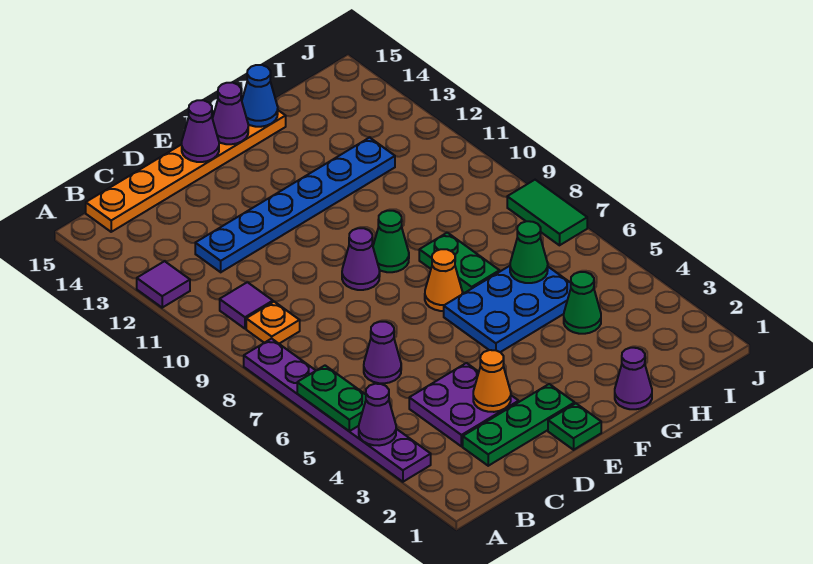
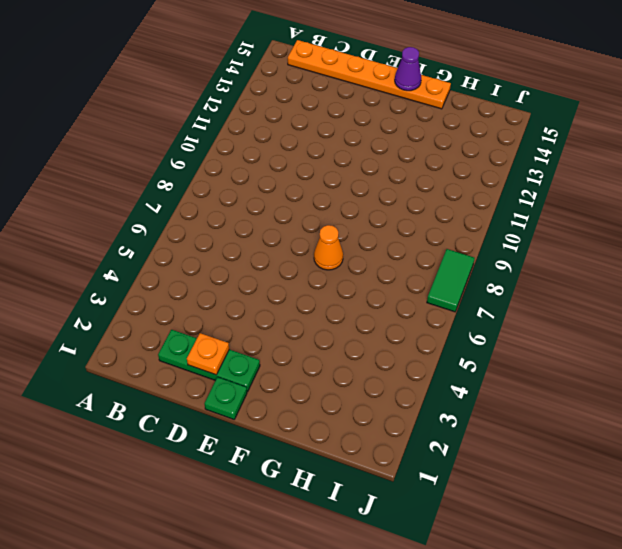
orange plate D2 level 2 -> orange plate B9 level 1
none -> purple plate A3:A8 level 1
none -> purple tile A12 level 1
none -> purple tile B10 level 1

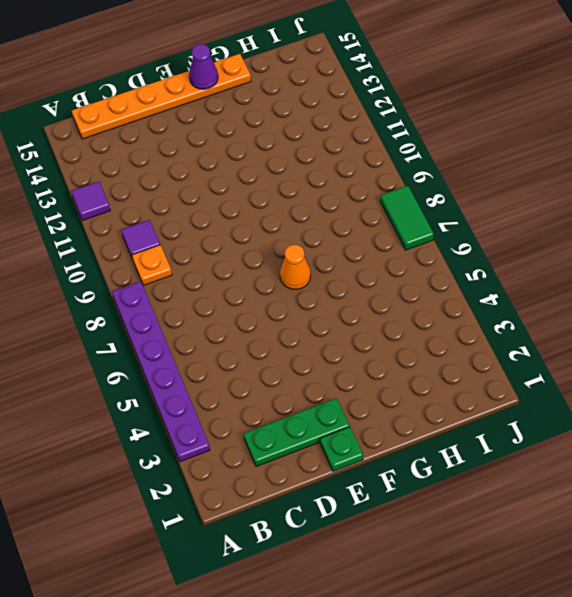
none -> purple plate C3:D4 level 1
none -> purple cone C6 level 1
none -> blue plate C12:H12 level 1

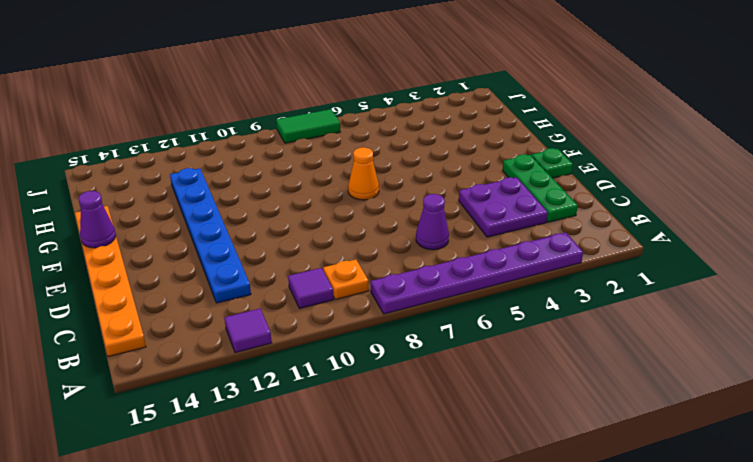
none -> purple cone E9 level 1
none -> blue plate F5:H6 level 1
none -> green cone F9 level 1

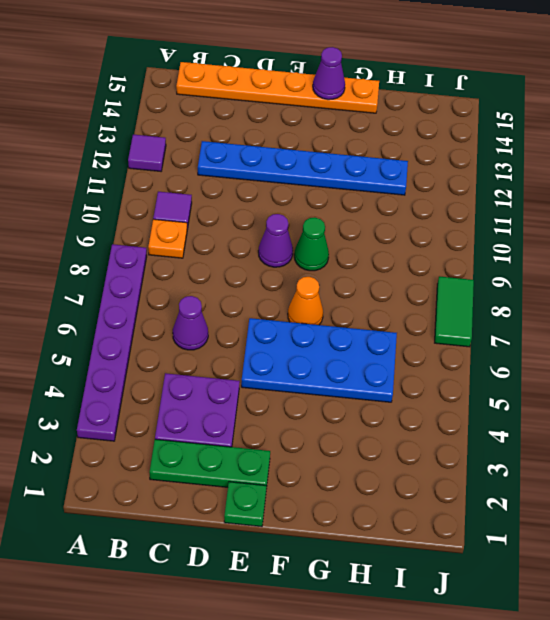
blue plate E5:H6 level 1 -> blue plate F5:H6 level 1
none -> purple cone G1 level 1
none -> green plate G7:G8 level 1
none -> green cone H4 level 1

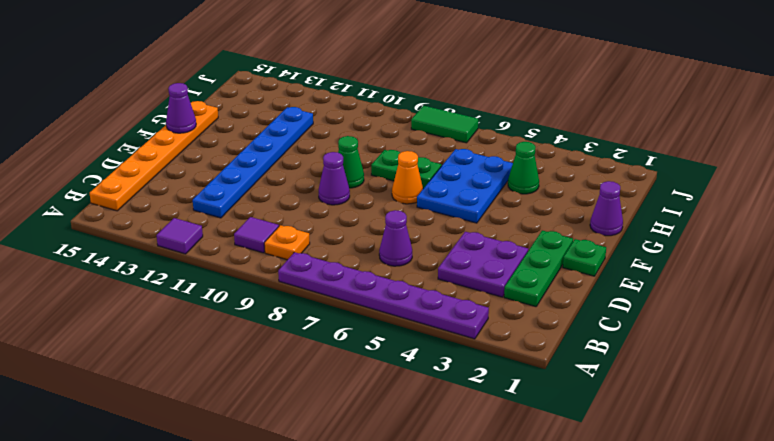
none -> purple cone A4 level 2
none -> green plate A5:A6 level 2
none -> orange cone D3 level 2

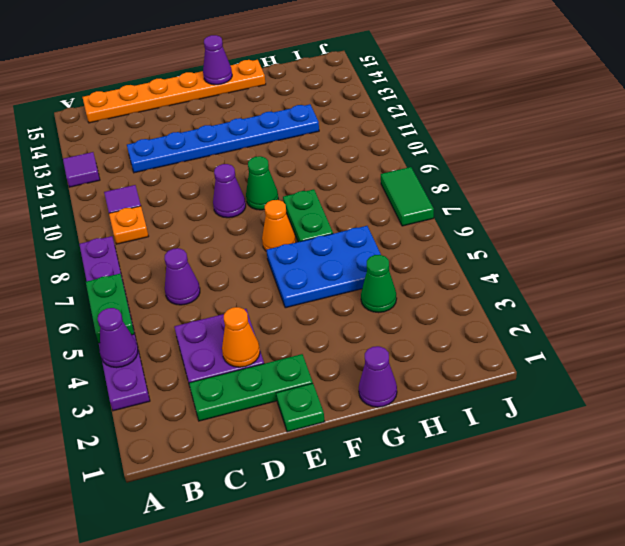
none -> purple cone E15 level 2
none -> blue cone G15 level 2
none -> green cone H6 level 2

